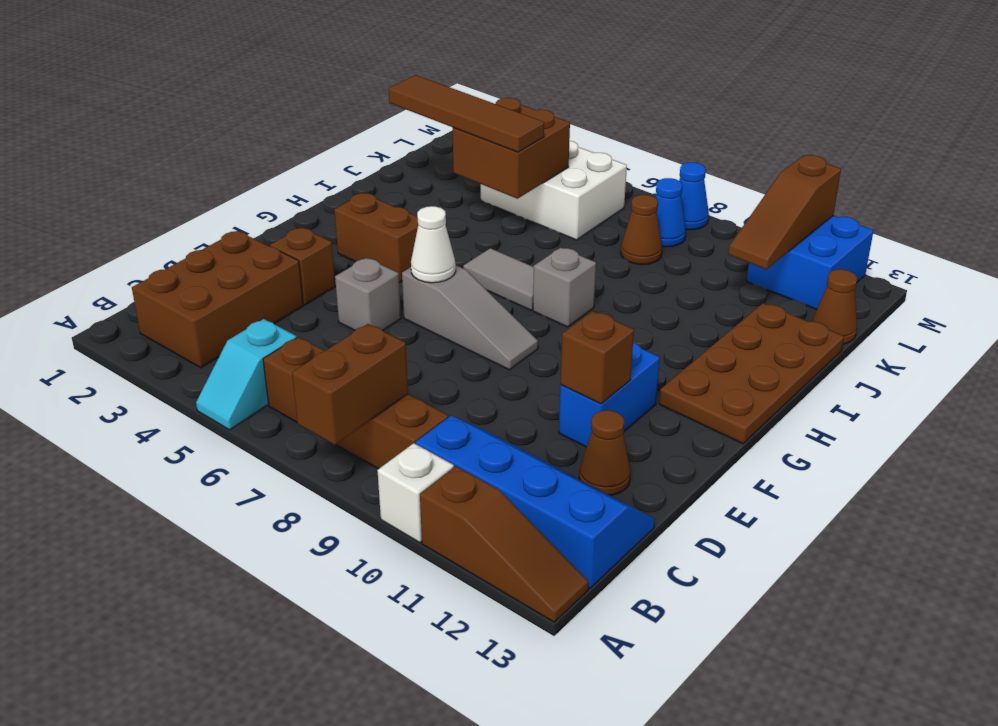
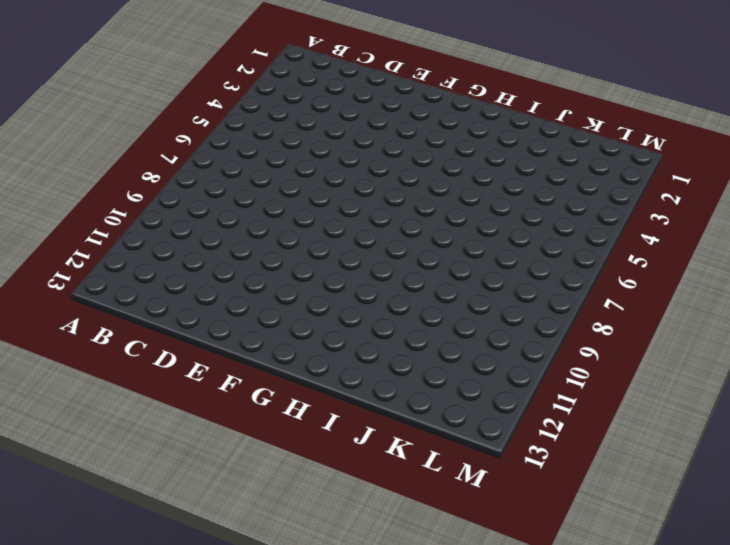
none -> cyan slope A5:B5 level 1 top B
none -> white brick A10 level 1
none -> brown slope A11:A13 level 1 top 11

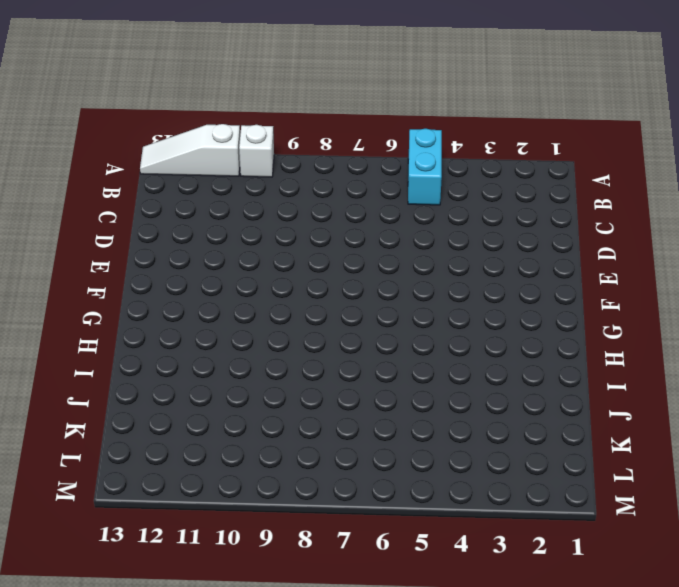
cyan brick A5:B5 level 1 -> cyan slope A5:B5 level 1 top B
white slope A11:A13 level 1 top 11 -> brown slope A11:A13 level 1 top 11
none -> brown brick B2:D3 level 1
none -> brown brick B6:B9 level 1
none -> blue slope B10:C13 level 1 top B

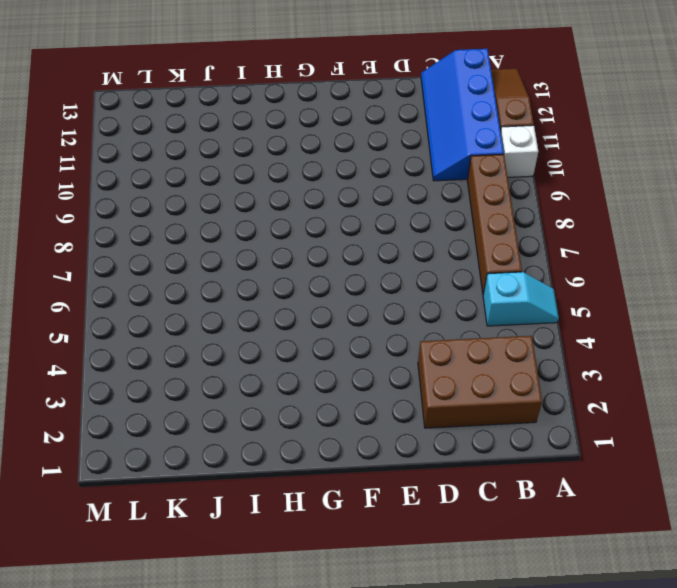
none -> brown cone D12 level 1
none -> brown brick E3 level 1
none -> grey brick E5 level 1

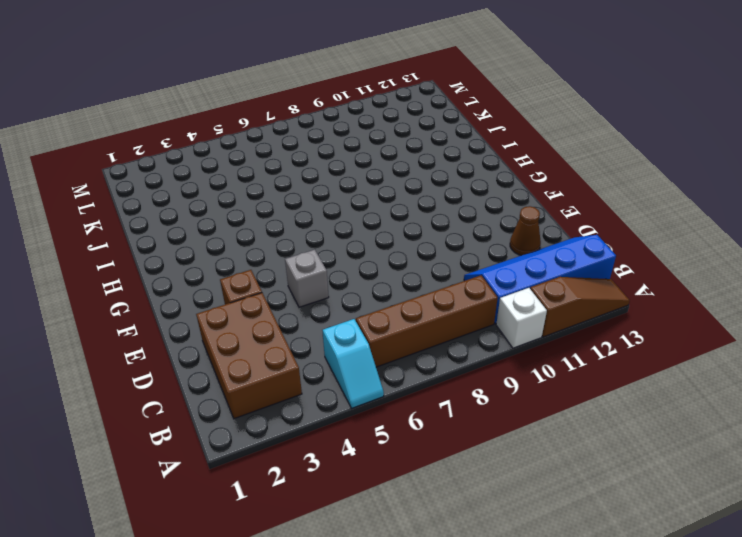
none -> blue brick E11:F11 level 1
none -> grey slope F6:F8 level 1 top 6
none -> brown brick G3:G4 level 1

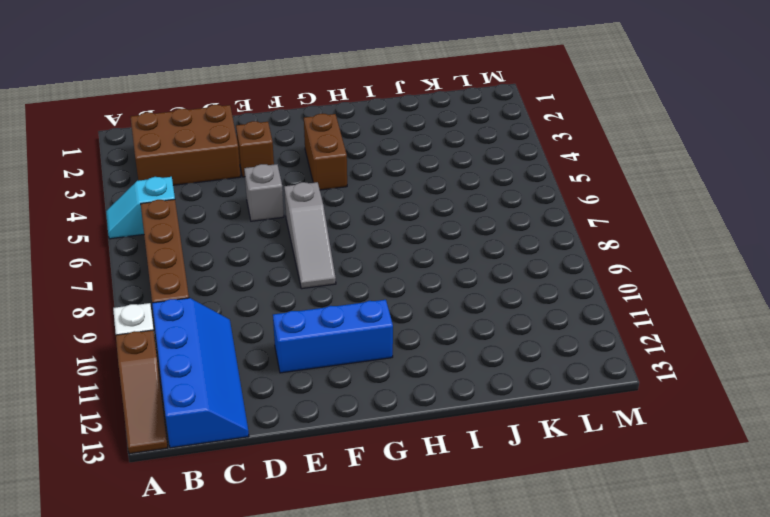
blue brick E11:G11 level 1 -> blue brick E11:F11 level 1
none -> brown cone D12 level 1
none -> brown plate G12:J13 level 1
none -> grey tile H6:H7 level 1

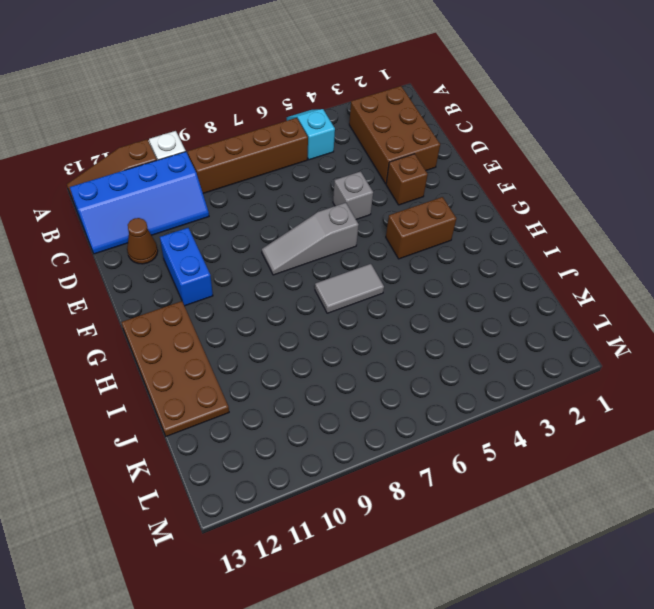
none -> grey brick H8 level 1
none -> white brick K4:L6 level 1
none -> brown cone K8 level 1

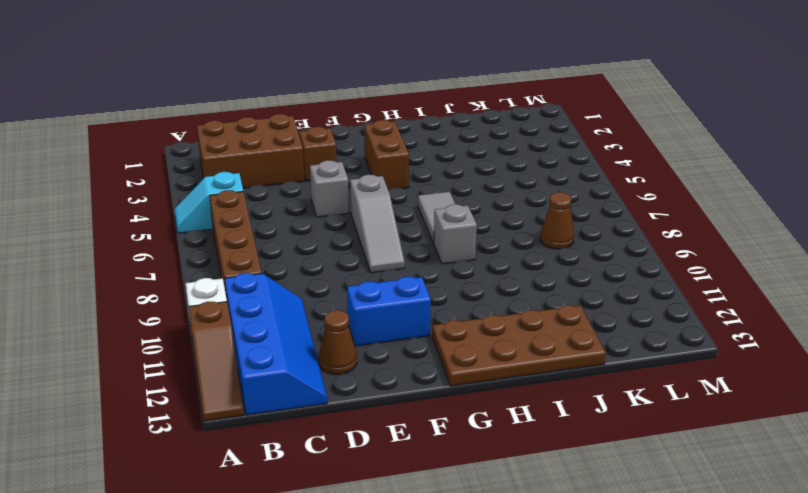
none -> white brick K4:L6 level 1
none -> brown cone K13 level 1
none -> blue cone L8 level 1

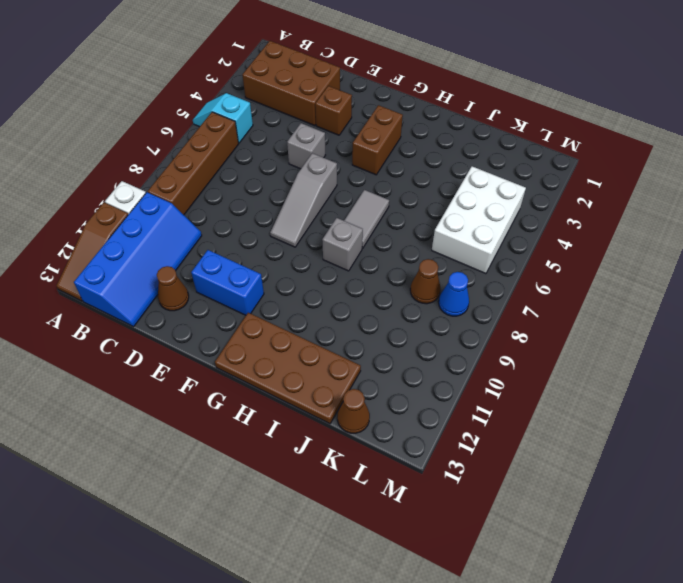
none -> blue brick L11:M12 level 1
none -> blue cone M8 level 1
none -> brown brick A8:B8 level 2

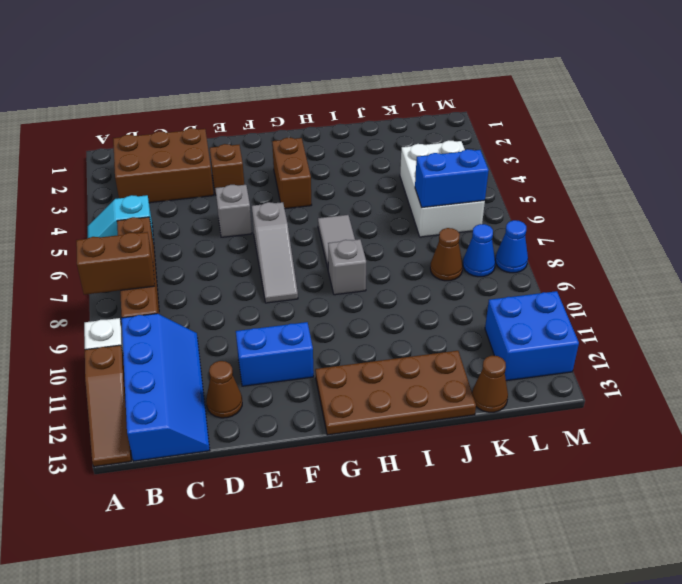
blue brick K6:L6 level 2 -> none
none -> brown brick E11 level 2
none -> white cone F6 level 2
none -> brown brick J4:K5 level 2

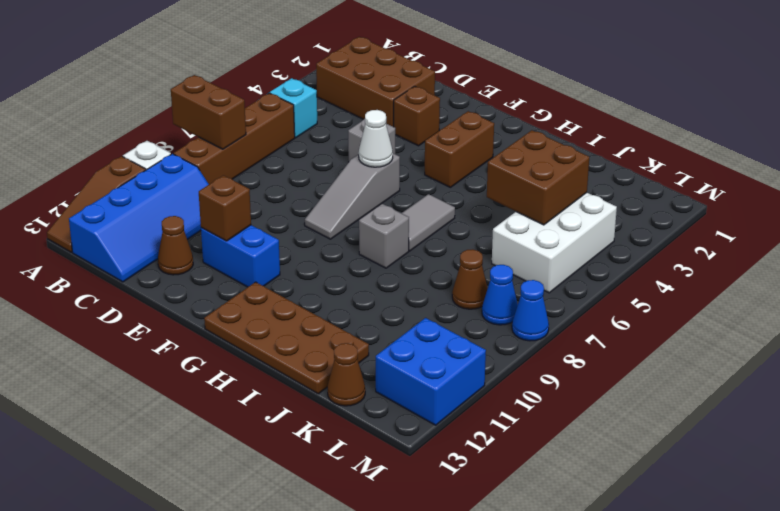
none -> brown slope K11:M11 level 2 top M
none -> brown tile J2:J5 level 3

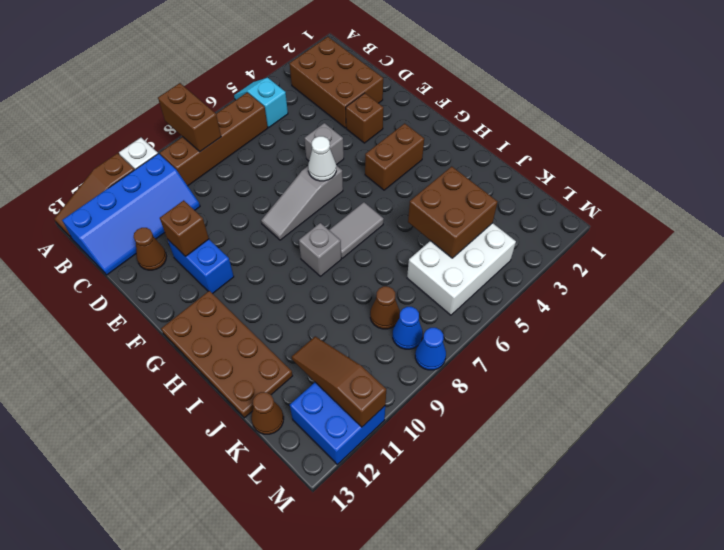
none -> brown tile J2:J5 level 3

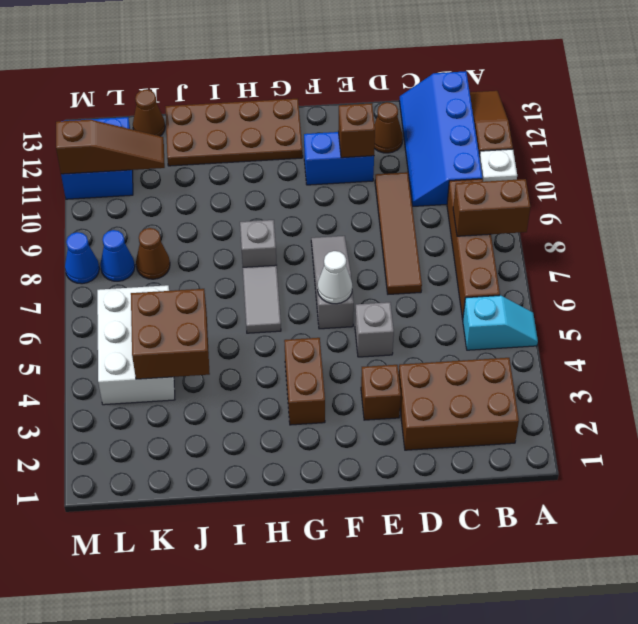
brown tile D7:D10 level 1 -> brown tile J2:J5 level 3

